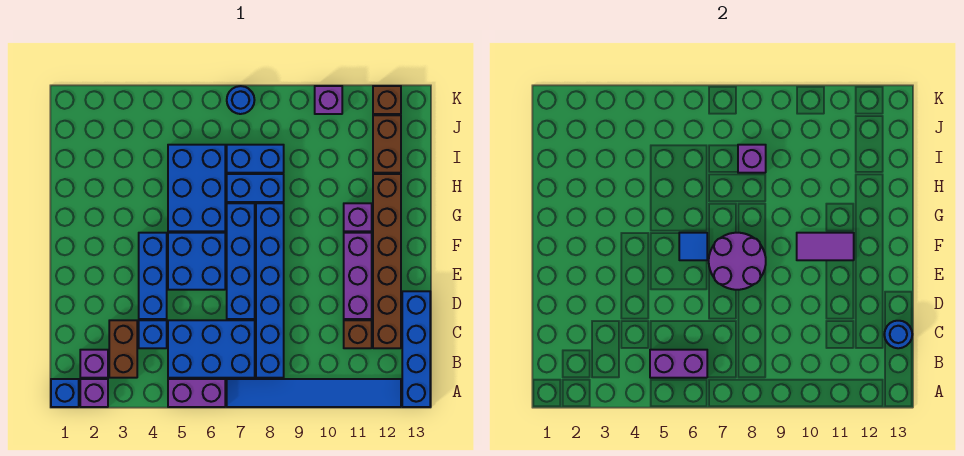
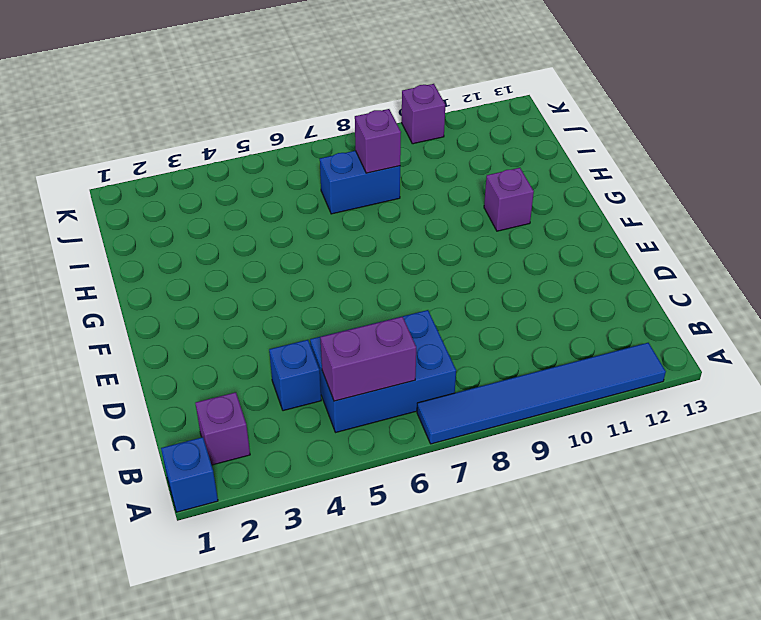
none -> purple brick A2 level 1
none -> purple brick A5:A6 level 1
none -> blue brick A13:D13 level 1
none -> brown brick B3:C3 level 1

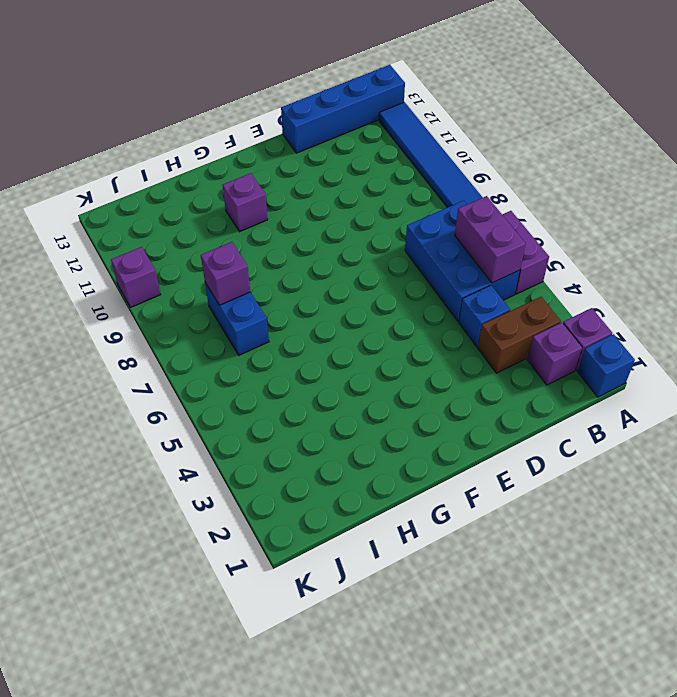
none -> blue brick B8:G8 level 1
none -> brown brick C11 level 1
none -> brown brick C12:H12 level 1
none -> blue brick D4:F4 level 1

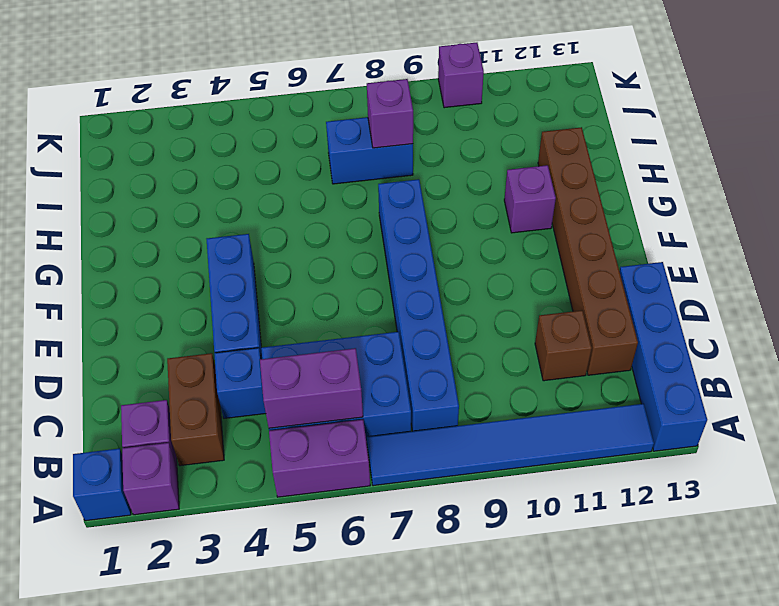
none -> blue brick D7:G7 level 1
none -> purple brick D11:F11 level 1
none -> blue brick E5:F6 level 1
none -> blue brick G5:I6 level 1

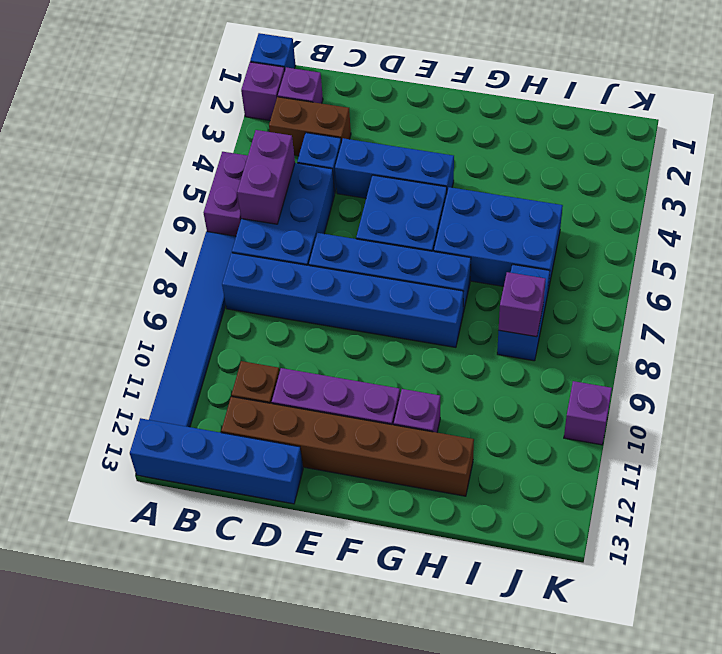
none -> blue brick H7:H8 level 1
none -> brown brick I12:J12 level 1
none -> blue round brick K7 level 1
none -> brown brick K12 level 1

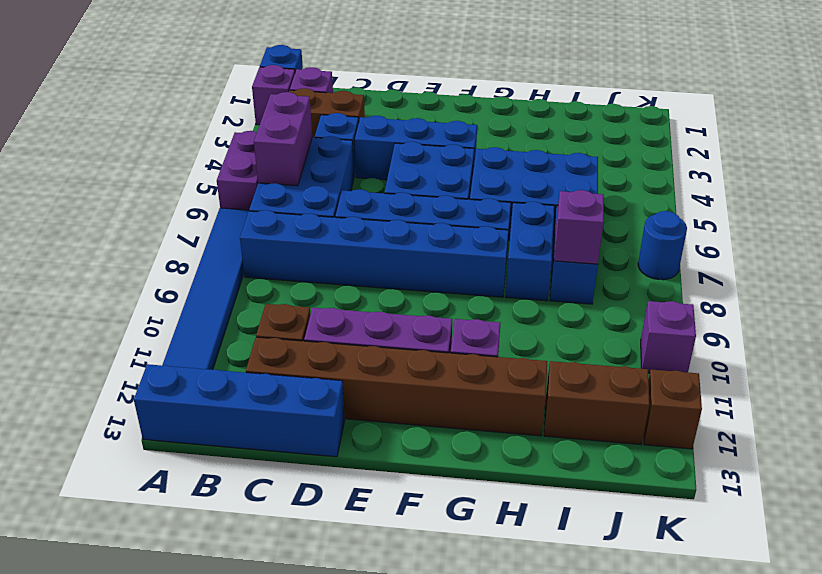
none -> blue round brick C13 level 2
none -> purple round brick E7:F8 level 2
none -> blue tile F6 level 2
none -> purple tile F10:F11 level 2

